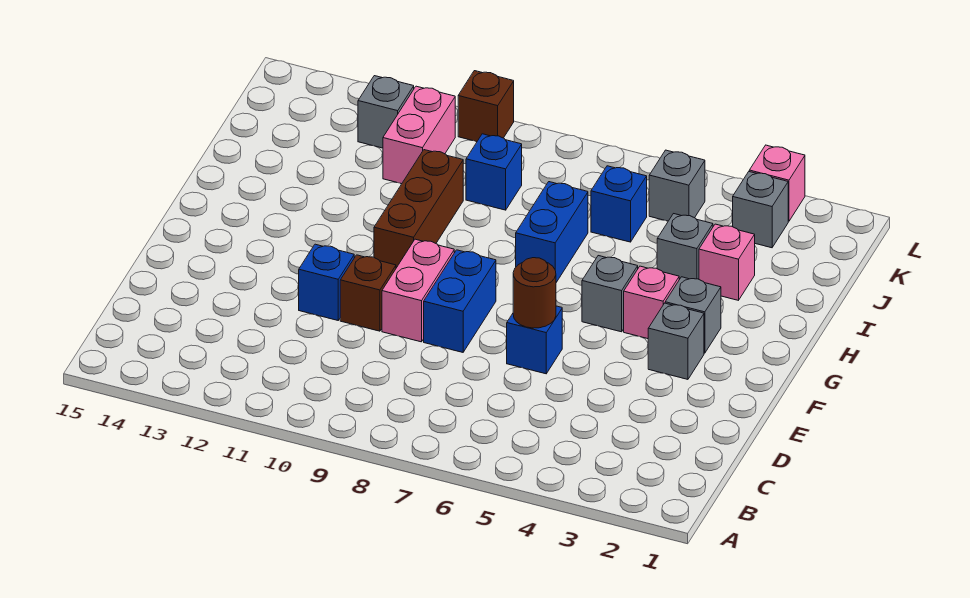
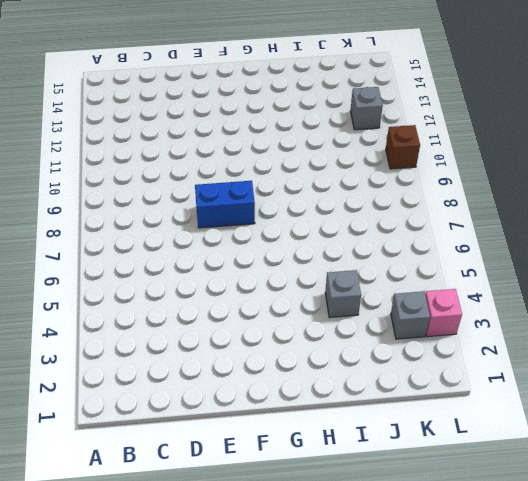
none -> blue brick E6 level 1
none -> pink brick E9:F9 level 1
none -> brown brick E10 level 1

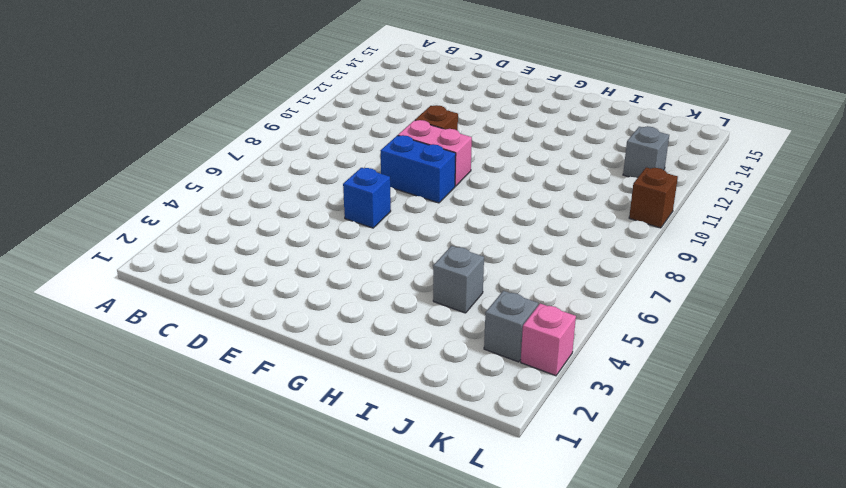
none -> blue brick E11 level 1
none -> grey brick F3 level 1
none -> grey brick G3 level 1

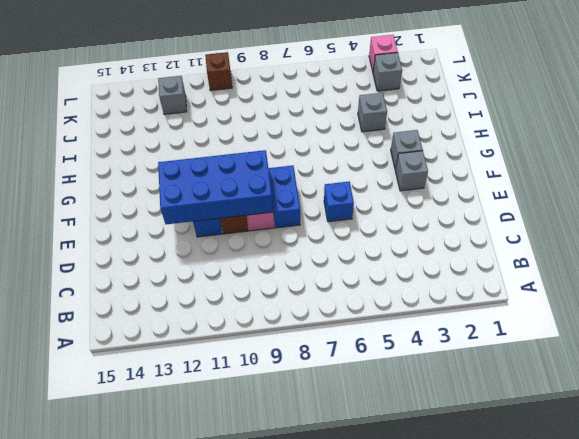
blue brick E9:F12 level 2 -> none
none -> pink brick G4 level 1
none -> grey brick G5 level 1
none -> brown brick G10:I10 level 1

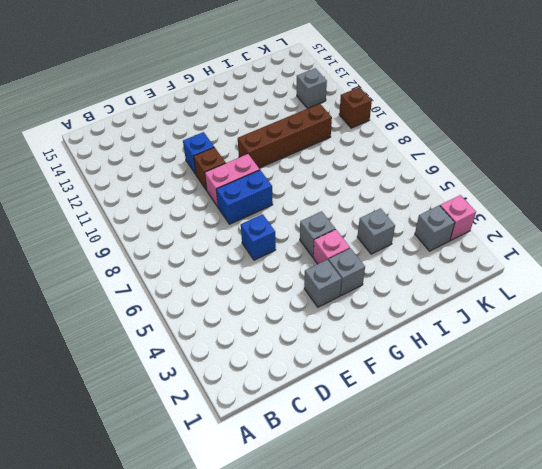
brown brick G10:J10 level 1 -> brown brick G10:I10 level 1
none -> blue brick H7:I7 level 1
none -> pink brick I3 level 1
none -> blue brick J6 level 1

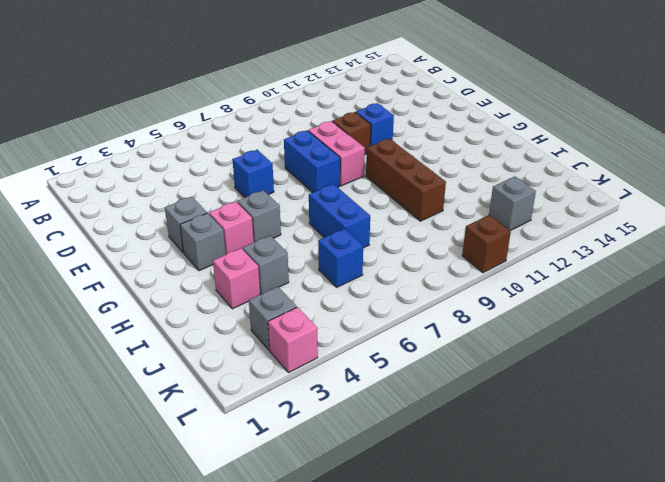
none -> blue brick J9 level 1
none -> pink brick J11:K11 level 1
none -> grey brick K5 level 1

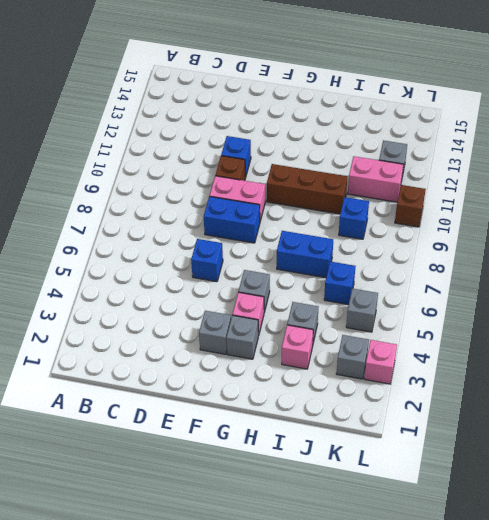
none -> brown round brick E6 level 2

